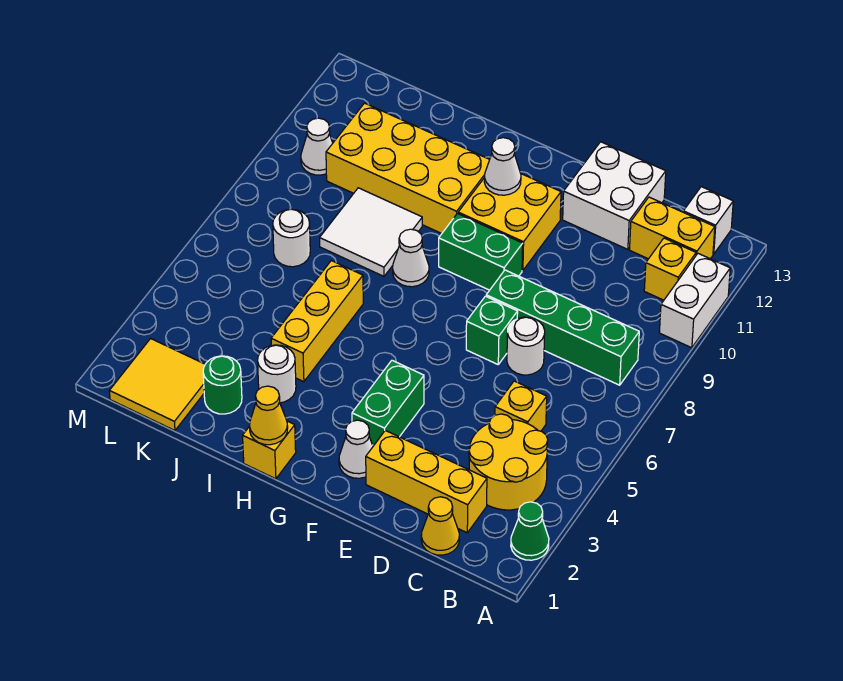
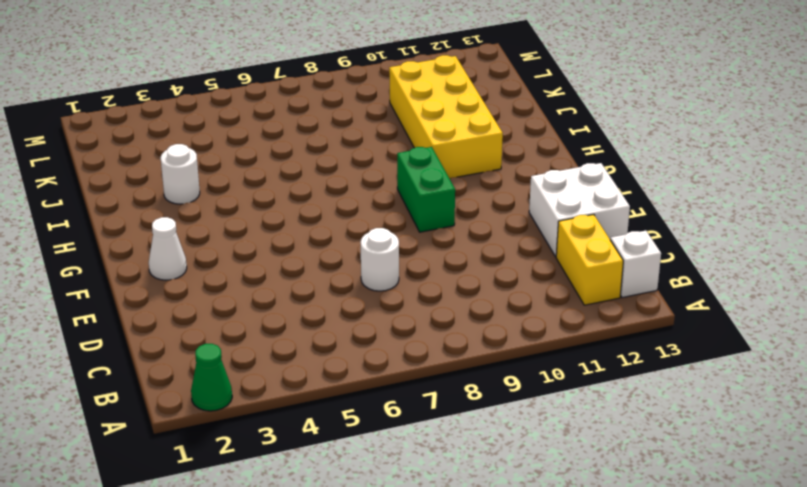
none -> white brick A10:A11 level 1
none -> yellow round brick B3:C4 level 1
none -> green brick B8:E8 level 1

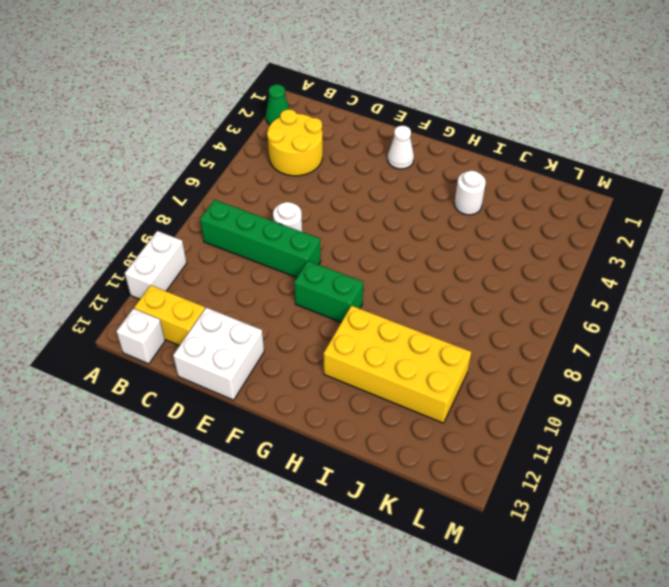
none -> yellow brick B11 level 1
none -> yellow cone C1 level 1
none -> yellow brick C2:E2 level 1

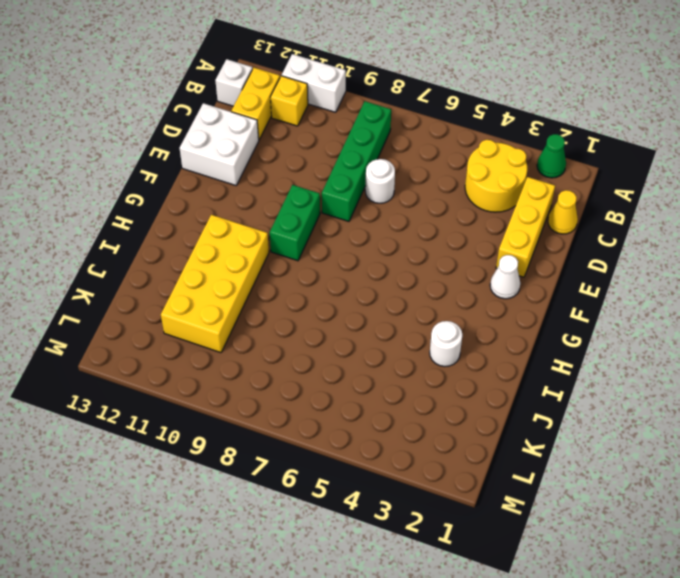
none -> yellow brick C5 level 1
none -> green brick E7 level 1
none -> green brick F3:F4 level 1

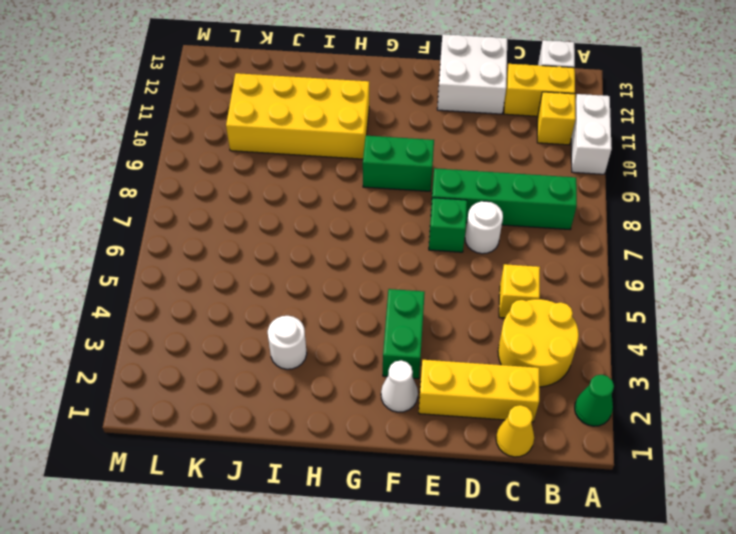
none -> yellow brick F10:G11 level 1
none -> yellow brick H1 level 1
none -> white cone H8 level 1

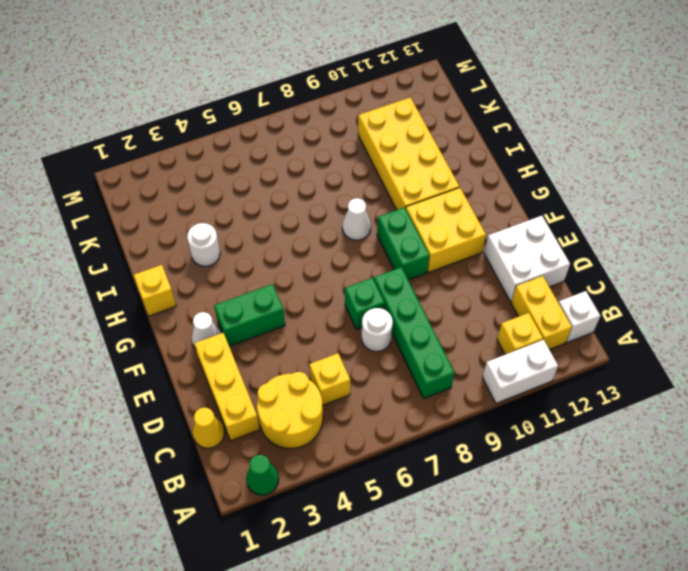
none -> yellow brick I4:I6 level 1
none -> white tile I8:J9 level 1
none -> green round brick J2 level 1

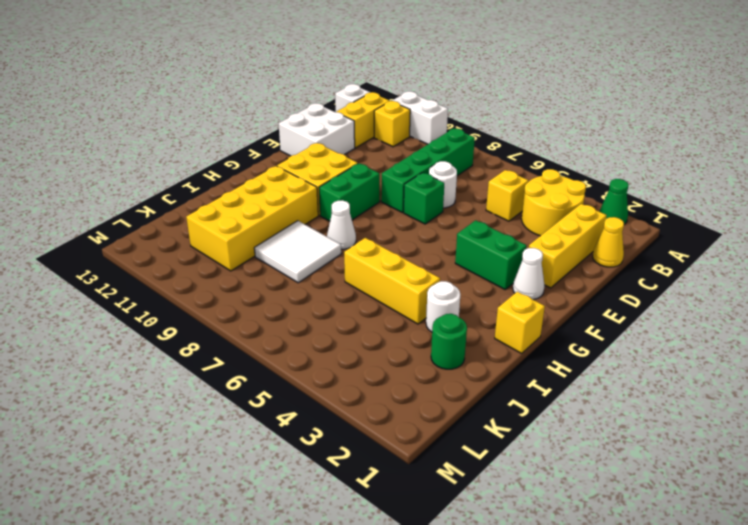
none -> yellow tile K1:L2 level 1
none -> white round brick K7 level 1
none -> white cone L10 level 1

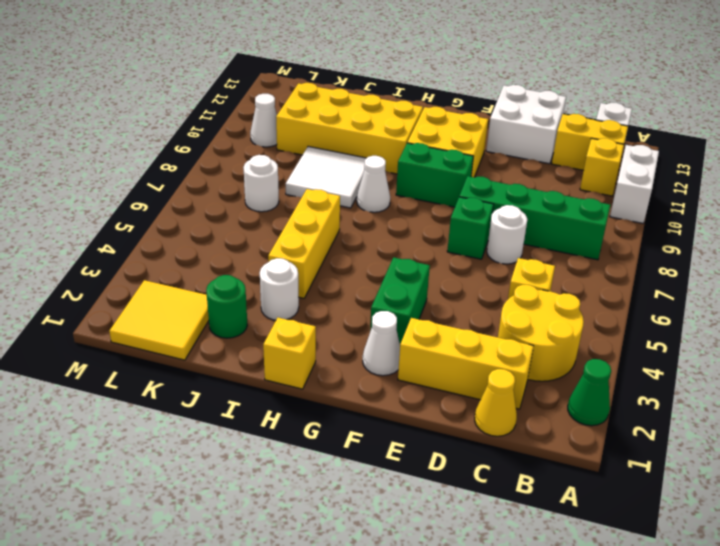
none -> white cone G11 level 2
none -> yellow cone H1 level 2

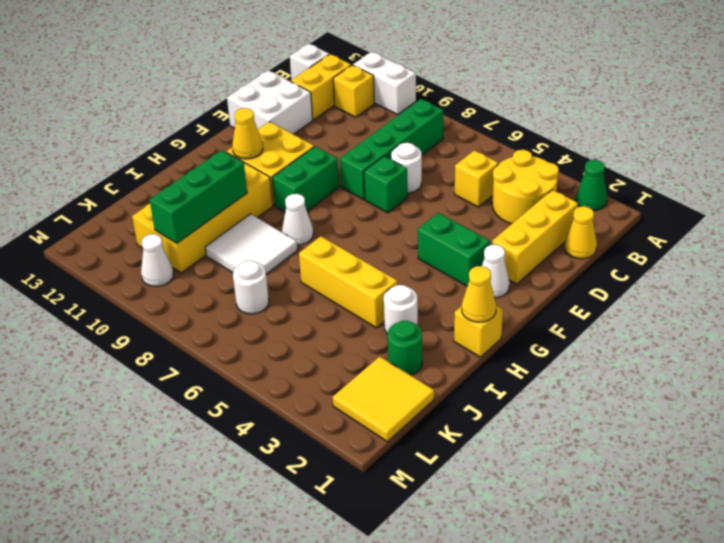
yellow cone G11 level 2 -> white cone G11 level 2
green brick I10:K10 level 2 -> none

